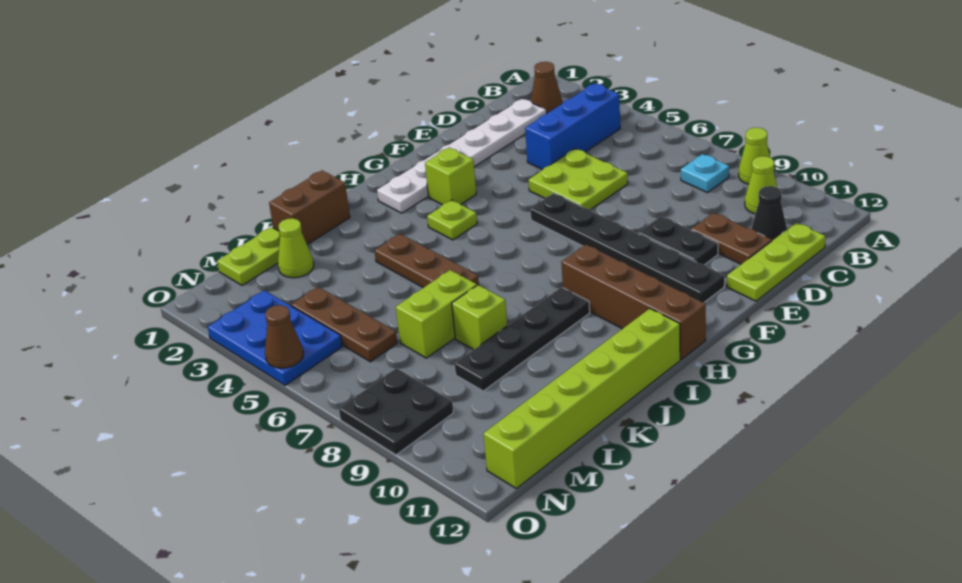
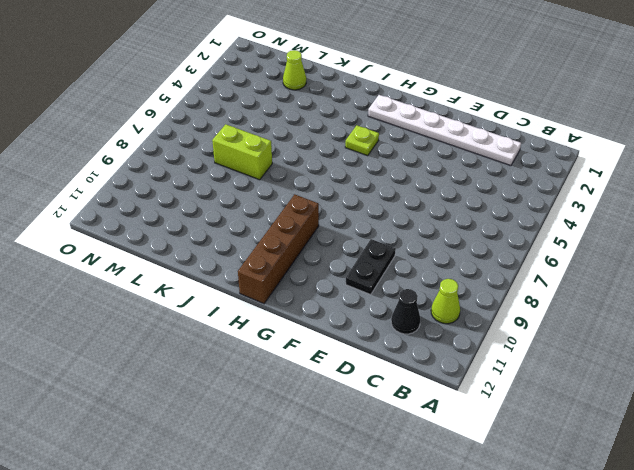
none -> lime cone A9 level 1
none -> brown cone B2 level 1
none -> blue brick B4:D4 level 1

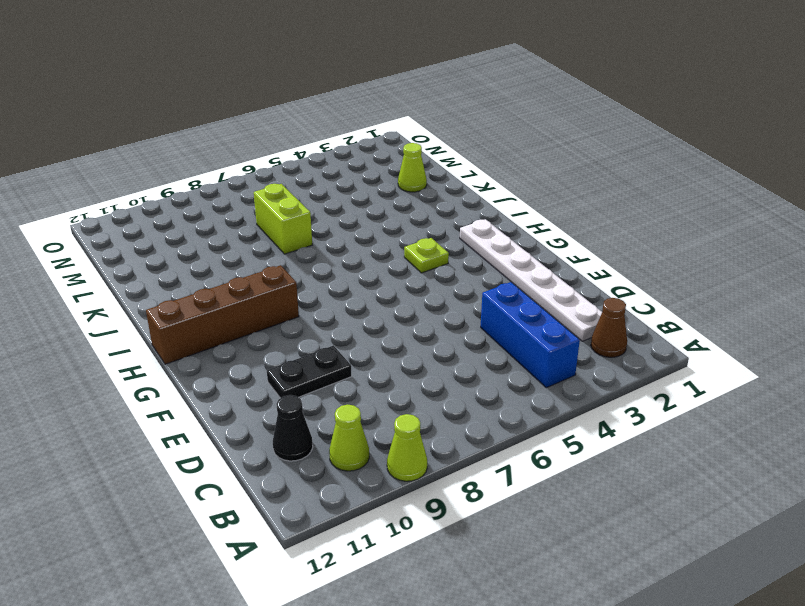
none -> cyan plate B8 level 1
none -> lime plate C12:E12 level 1
none -> lime plate D5:E6 level 1

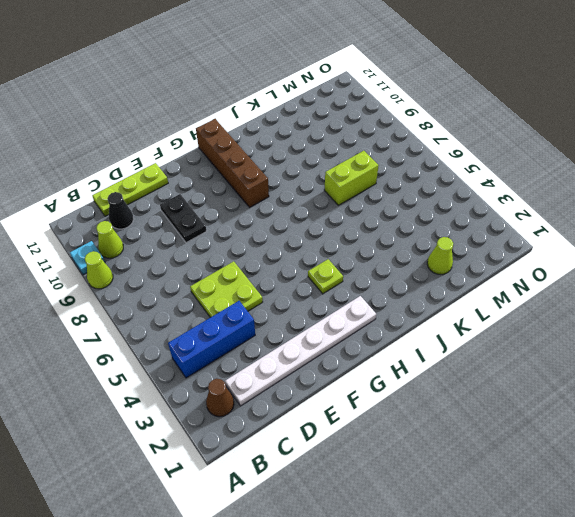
cyan plate A10 level 1 -> cyan plate B8 level 1
none -> brown plate D10:D11 level 1
none -> black plate F6:F11 level 1
none -> lime brick G3 level 1

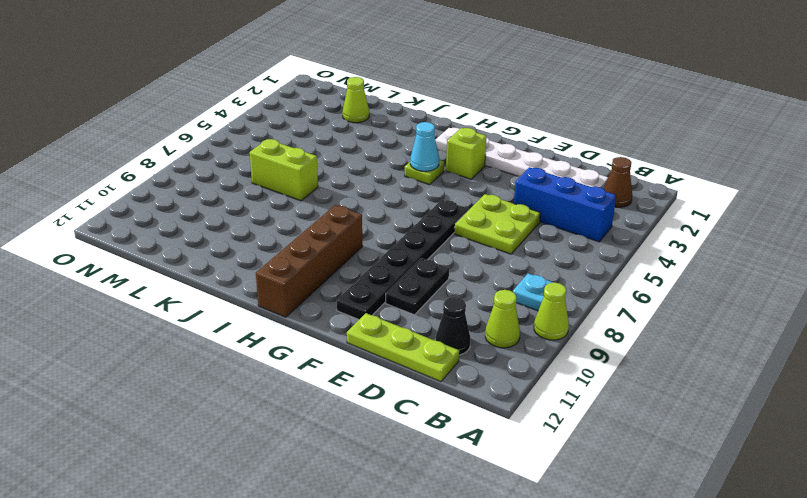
cyan cone H4 level 2 -> none
none -> brown plate D10:D11 level 1
none -> black plate I9:L9 level 1
none -> lime brick I12:N12 level 1

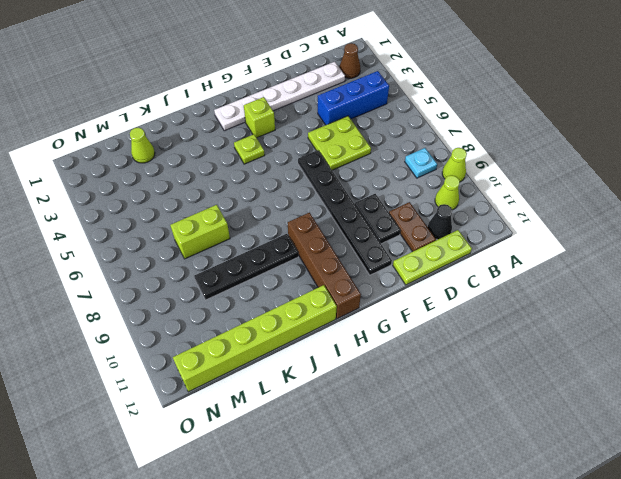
none -> brown brick J1:K1 level 1
none -> brown plate J4:J6 level 1
none -> lime brick K8 level 1

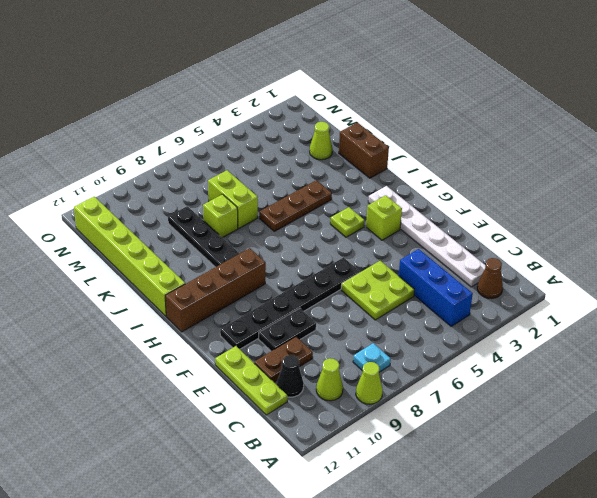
none -> lime plate L1:M1 level 1
none -> brown plate M4:M6 level 1
none -> blue plate N3:O5 level 1

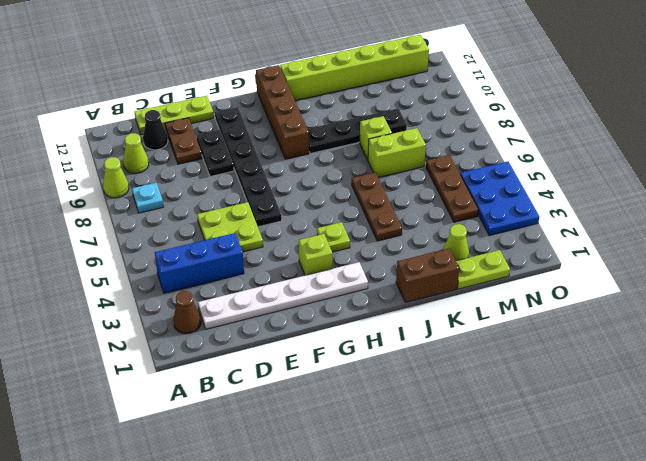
none -> black plate N8:O9 level 1
none -> brown cone O5 level 2

